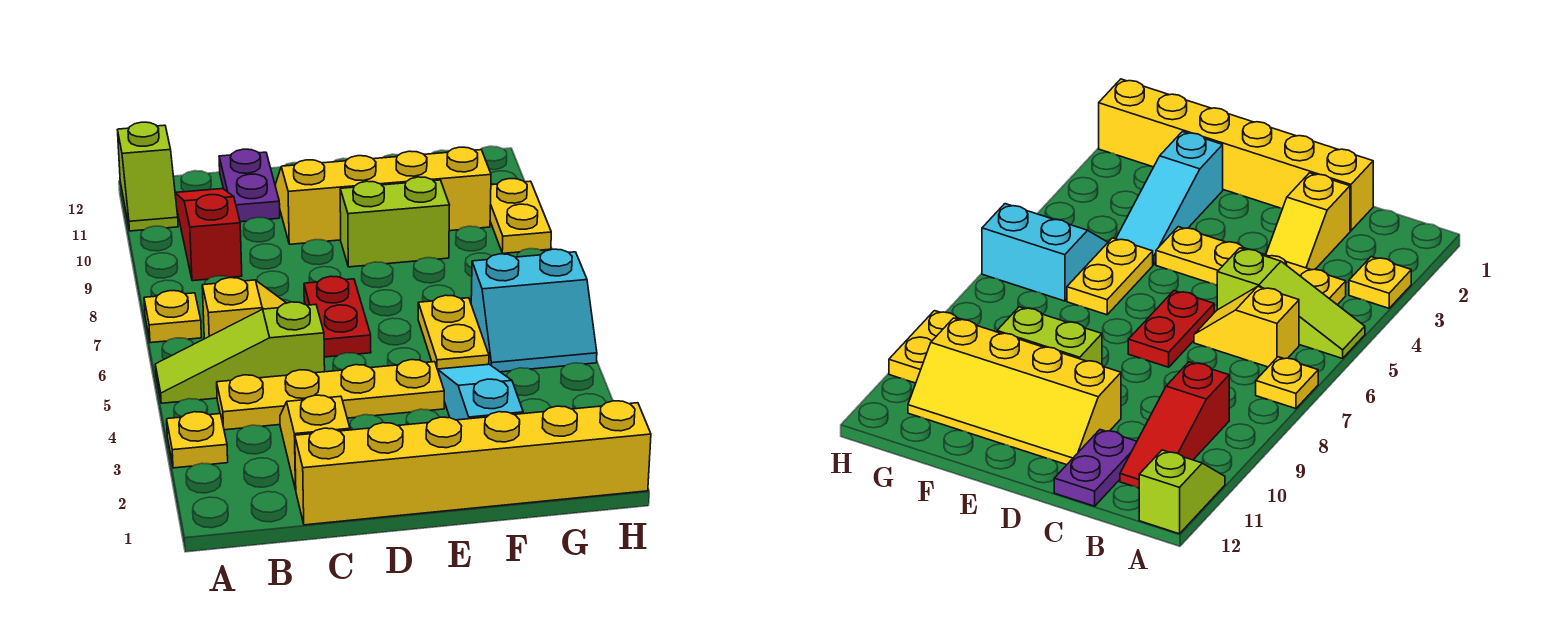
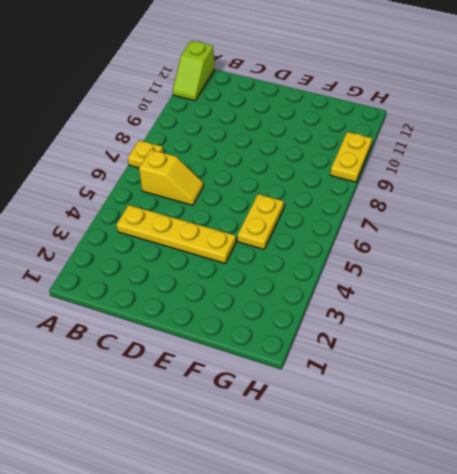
none -> yellow plate A3 level 1
none -> lime slope A5:C5 level 1 top C
none -> red slope B9:B11 level 1 top 9

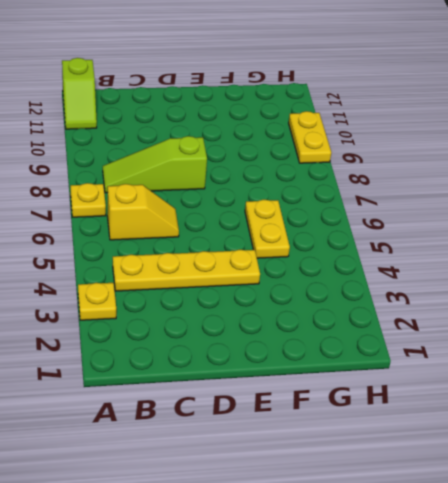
lime slope B8:D8 level 1 top D -> lime slope A5:C5 level 1 top C
none -> red slope B9:B11 level 1 top 9
none -> yellow brick C1:H1 level 1
none -> yellow slope C2:C3 level 1 top 2

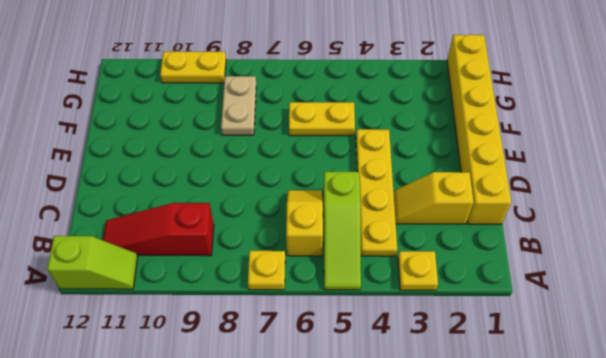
tan plate F8:G8 level 1 -> none
none -> purple plate C11:C12 level 1
none -> red plate D6:D7 level 1
none -> yellow slope D10:G11 level 1 top 10

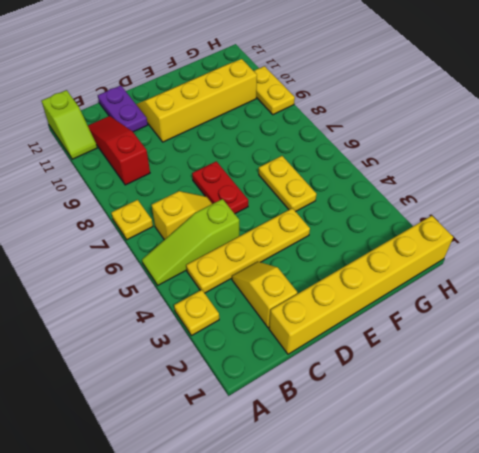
none -> lime brick E9:F9 level 1
none -> cyan slope F2:F4 level 1 top 2
none -> cyan slope G5:H6 level 1 top 6

